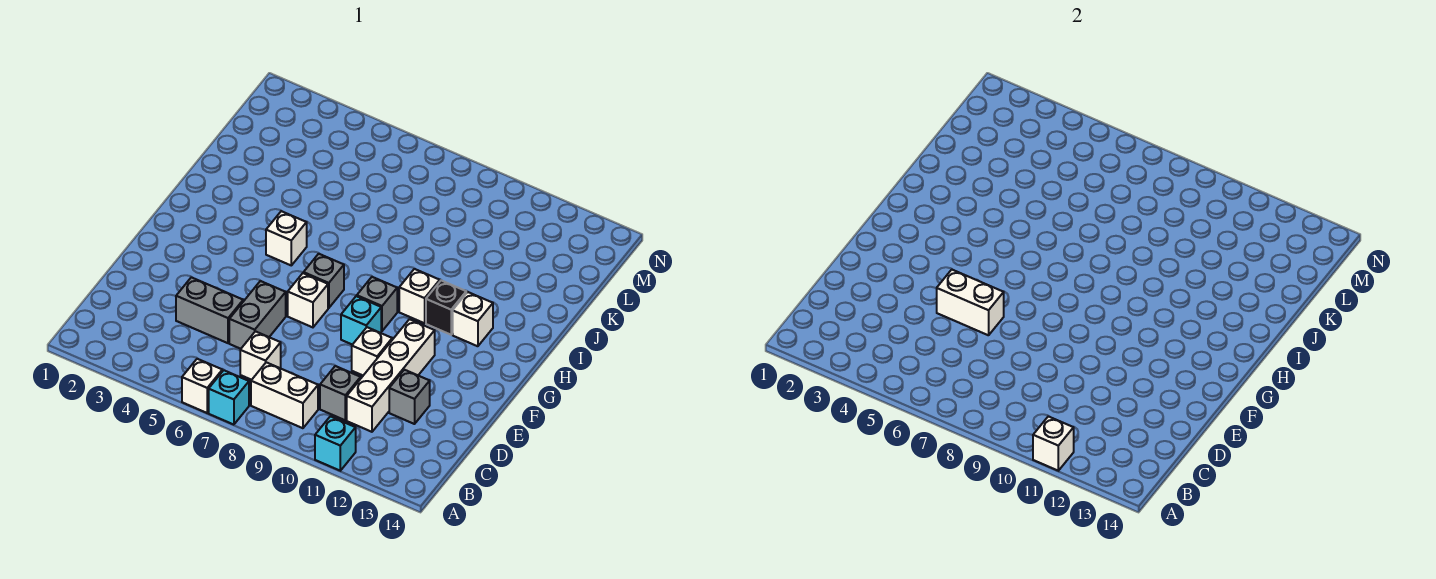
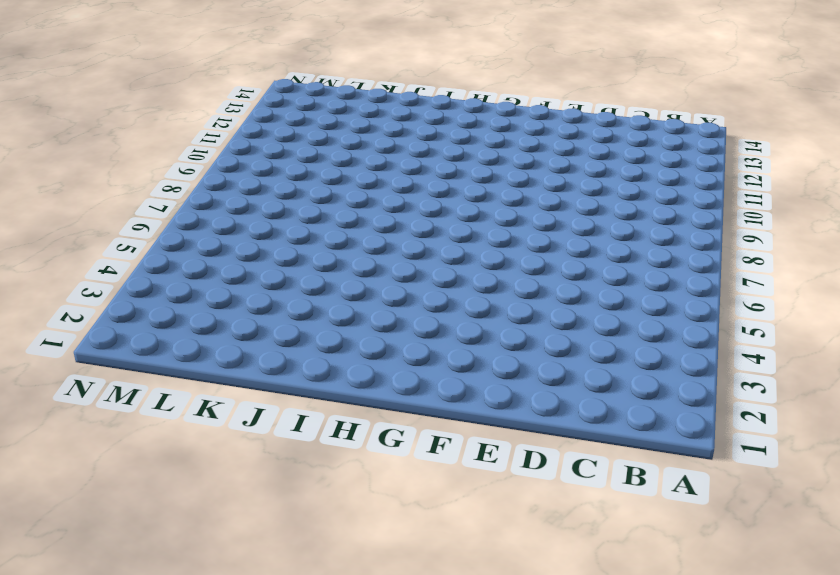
none -> white brick A6 level 1
none -> cyan brick A7 level 1
none -> cyan brick A11 level 1

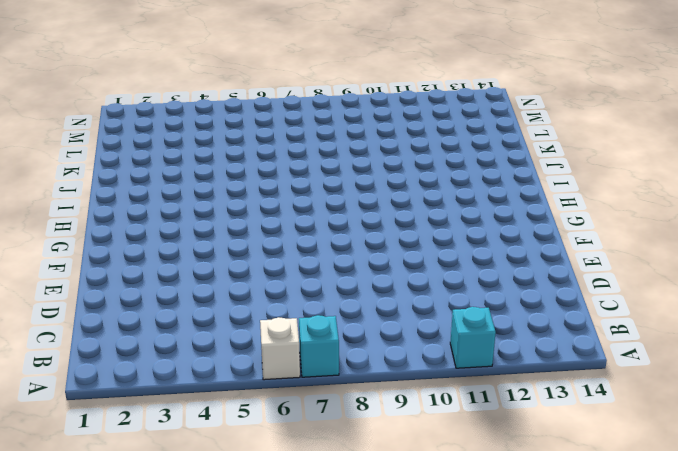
none -> white brick B8:B9 level 1
none -> white brick C7 level 1
none -> grey brick C10 level 1

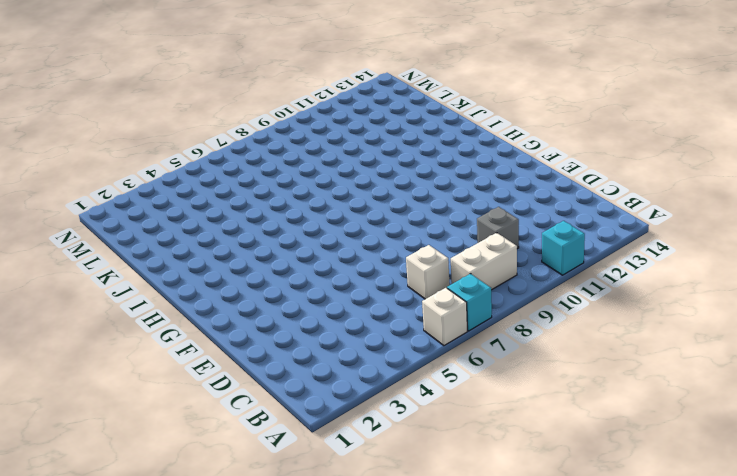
none -> white brick C11:F11 level 1
none -> grey brick D4:D5 level 1
none -> grey brick D6:E6 level 1

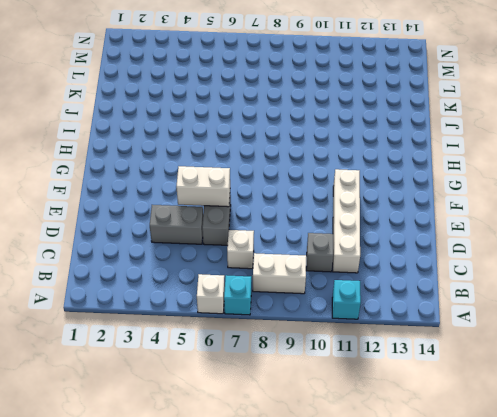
none -> grey brick D12 level 1
none -> white brick E10 level 1
none -> white brick F7 level 1

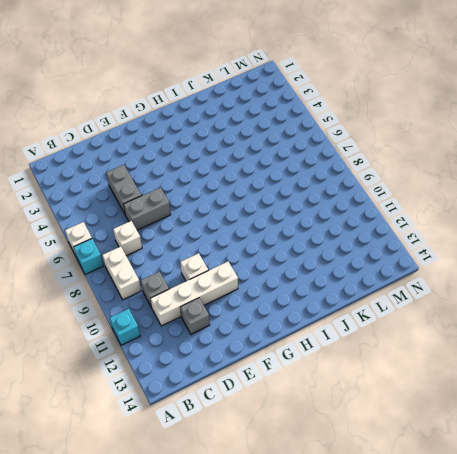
none -> white brick F7 level 1
none -> cyan brick F9 level 1
none -> grey brick G7 level 1

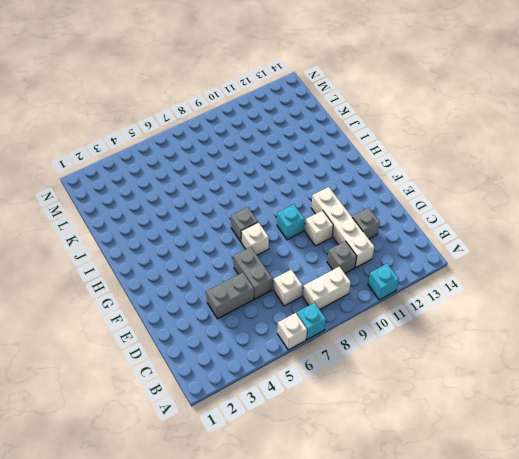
none -> grey brick G9 level 1
none -> white brick H5 level 1
none -> white brick H10 level 1

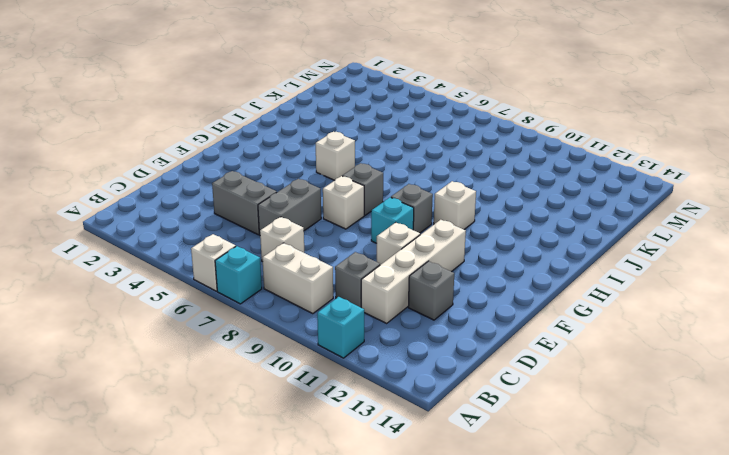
none -> black brick H11 level 1
none -> white brick H12 level 1
none -> white brick A11 level 2

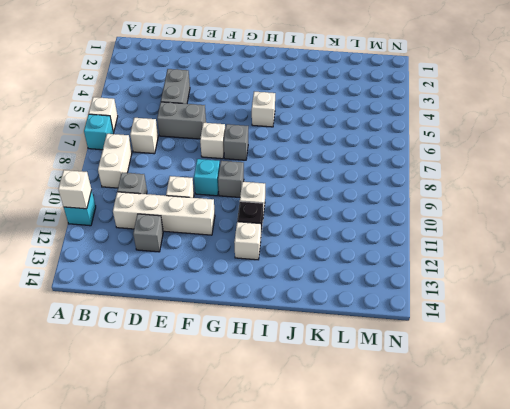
none -> white brick E5:E6 level 2

